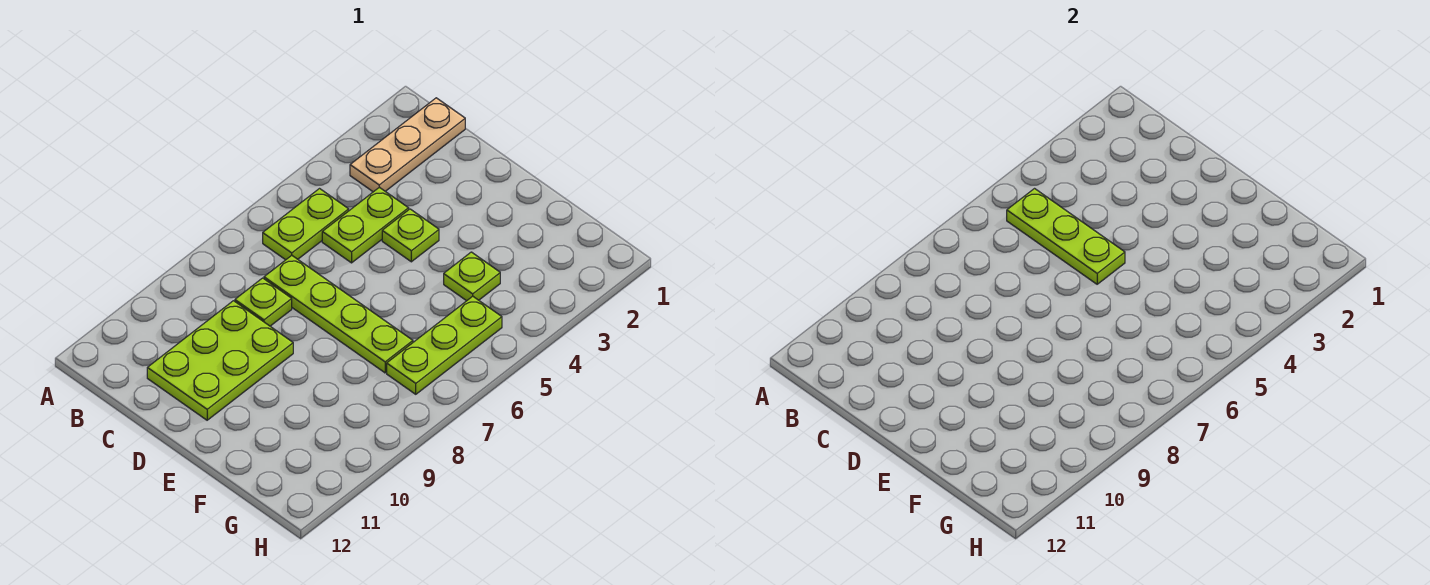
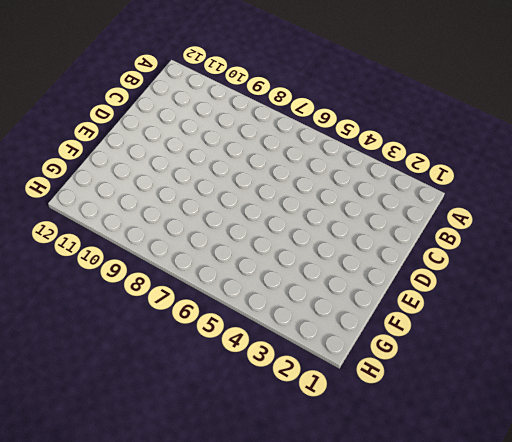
none -> tan plate B1:B3 level 1
none -> lime plate B5:B6 level 1

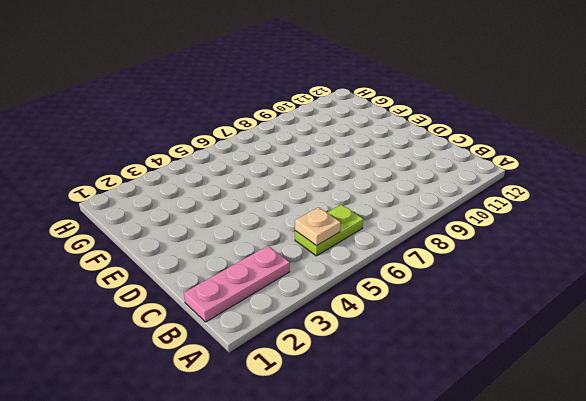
pink plate B1:B3 level 1 -> tan plate B1:B3 level 1
tan plate B5 level 2 -> lime plate B5:D5 level 2
none -> lime plate C4:C5 level 1
none -> lime plate C7:F7 level 1

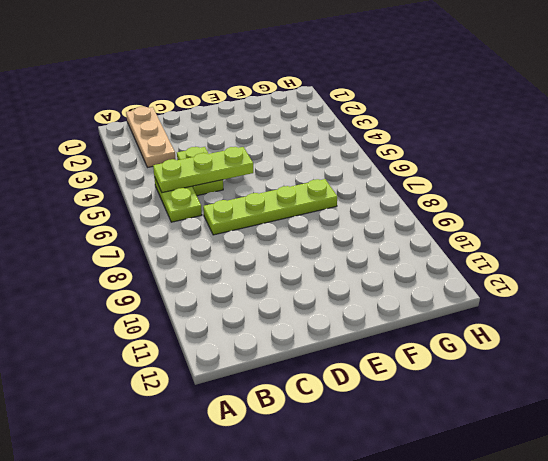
none -> lime plate C8 level 1
none -> lime plate C9:D11 level 1

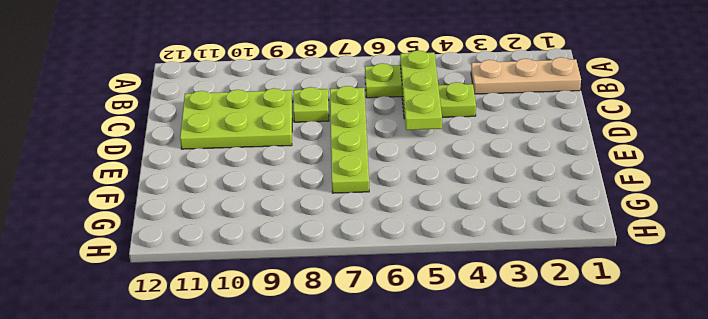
none -> lime plate D4 level 1
none -> lime plate F4 level 1

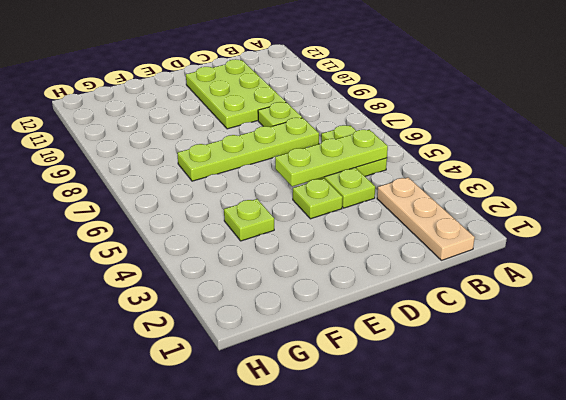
none -> lime plate G5:G7 level 1

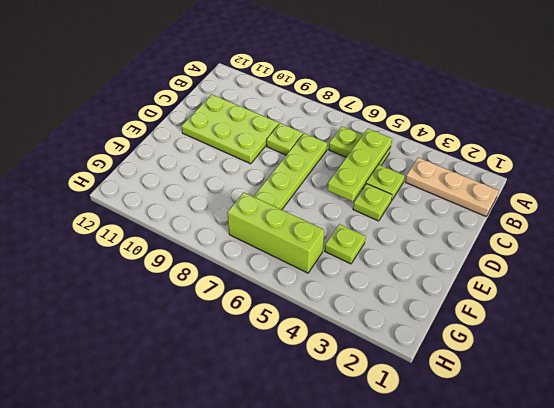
lime brick G5:G7 level 1 -> lime plate G5:G7 level 1

